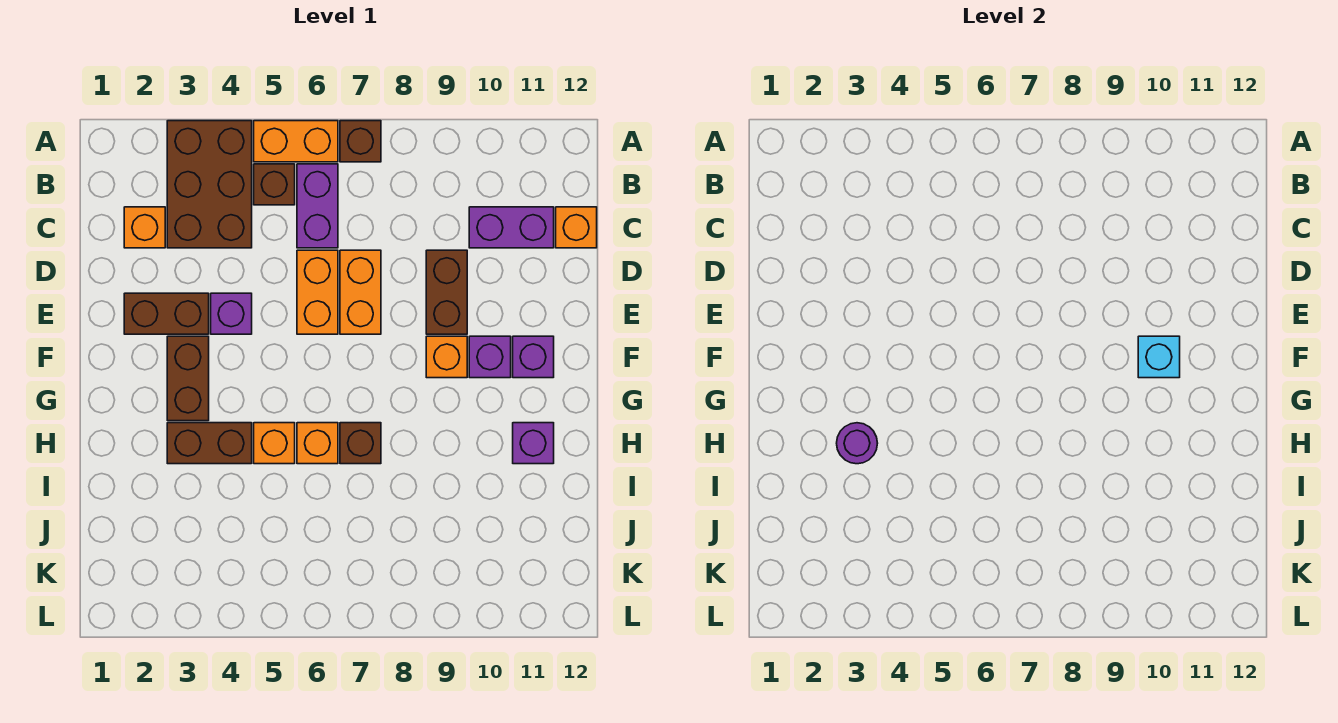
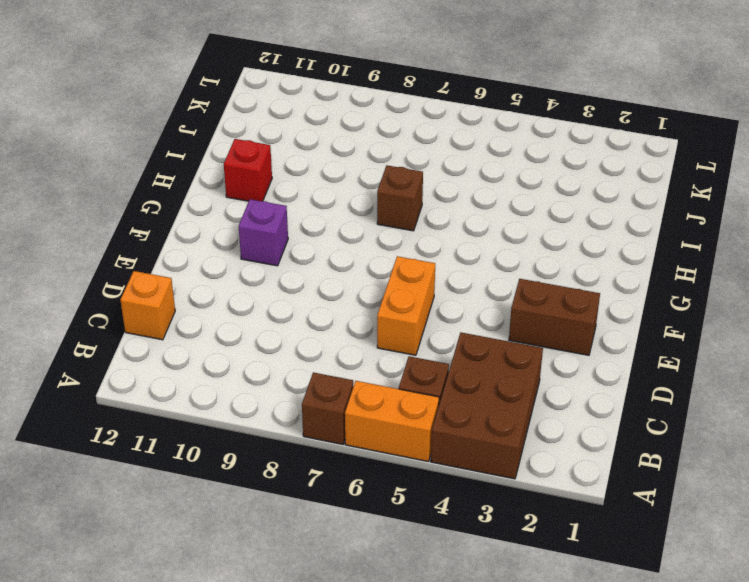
red brick H11 level 1 -> purple brick H11 level 1
none -> purple brick B6:C6 level 1
none -> orange brick C2 level 1
none -> purple brick C10:C11 level 1

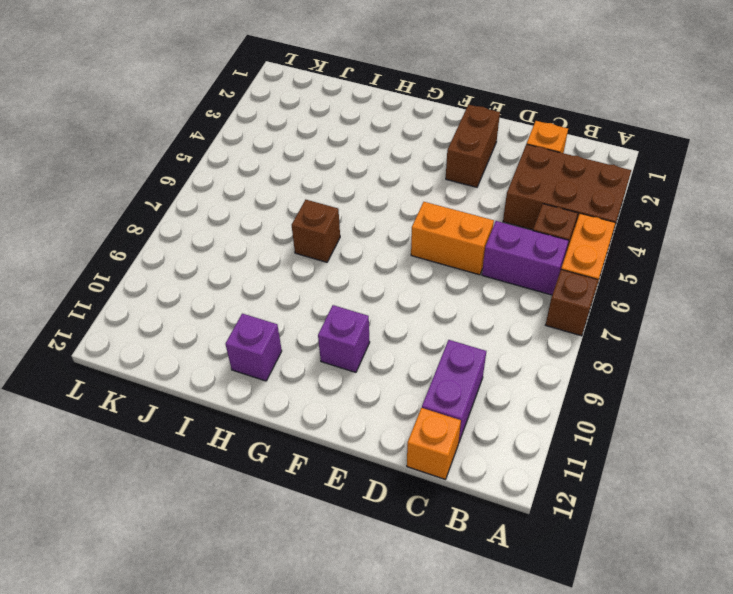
none -> orange brick D7:E7 level 1
none -> brown brick D9:E9 level 1
none -> purple brick E4 level 1

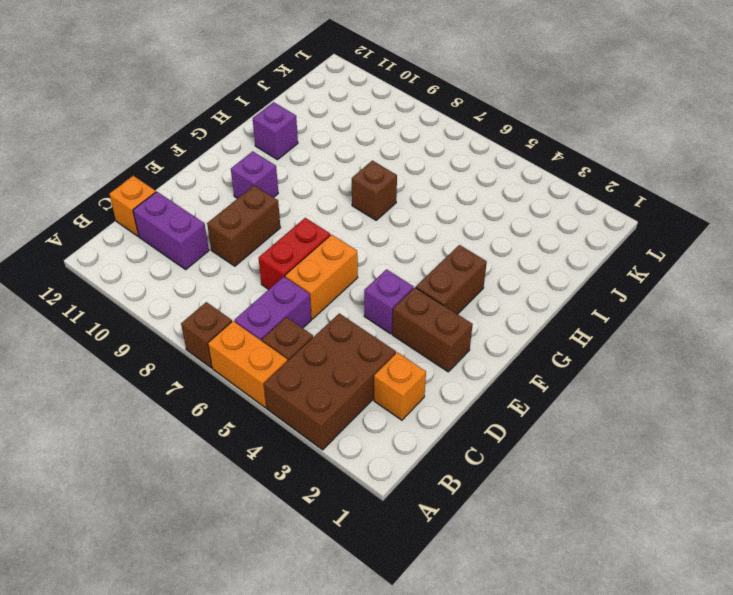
red brick D7:E7 level 1 -> orange brick D7:E7 level 1
none -> orange brick F9 level 1
none -> purple brick F11 level 1
none -> brown brick H3:H4 level 1

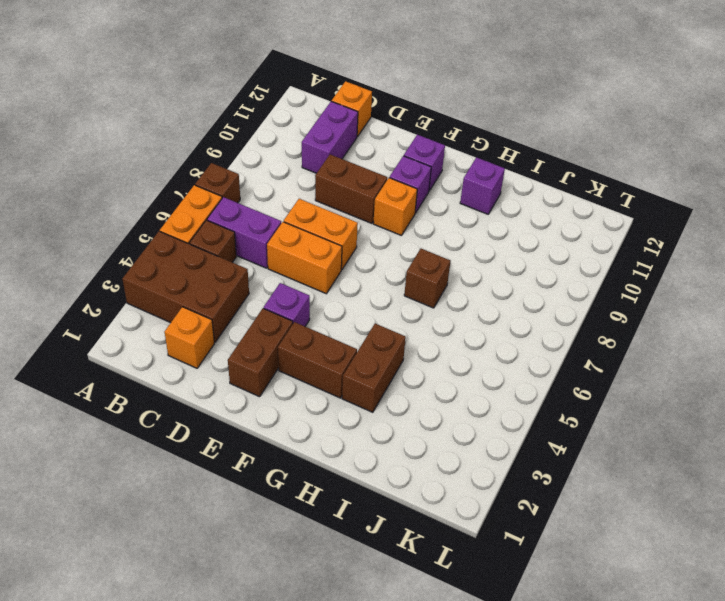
none -> orange brick H5 level 1
none -> orange brick H6 level 1
none -> cyan brick F10 level 2

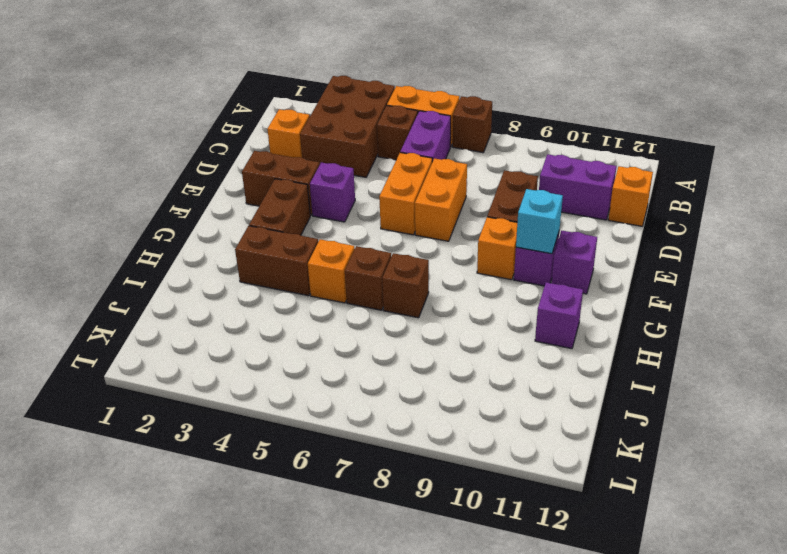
brown brick H6 level 1 -> orange brick H6 level 1
none -> purple round brick H3 level 2

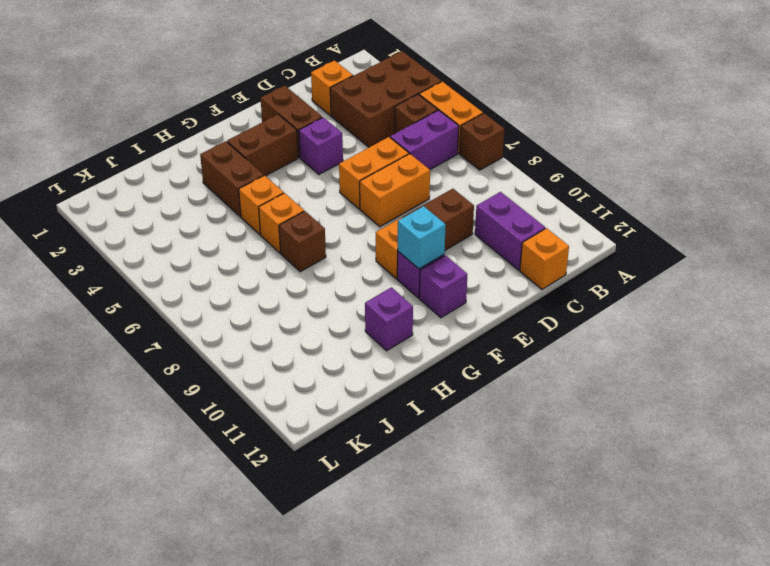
none -> purple round brick H3 level 2

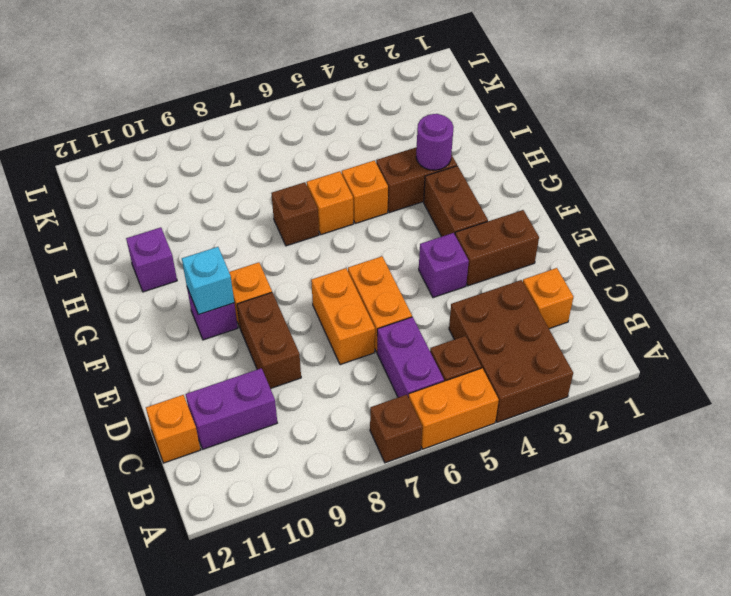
none -> purple brick F11 level 1

